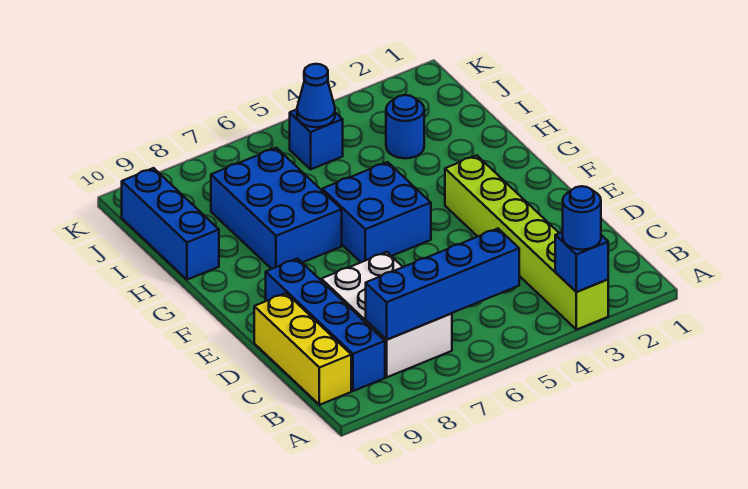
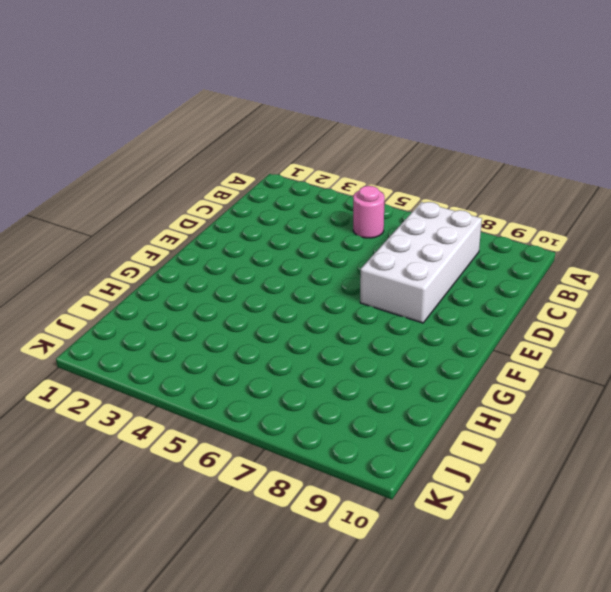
pink round brick B5 level 1 -> none
white brick B7:E8 level 1 -> white brick B7:D8 level 1
none -> lime brick A3:F3 level 1
none -> blue brick B9:E9 level 1
none -> yellow brick B10:D10 level 1

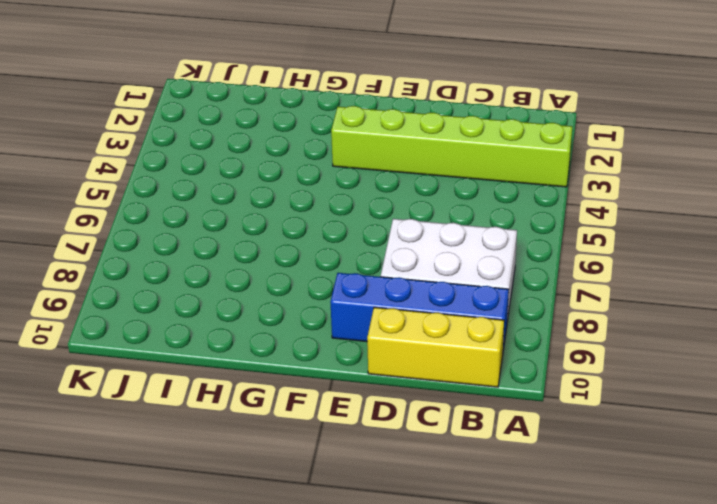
none -> blue brick F5:G6 level 1
none -> blue brick G7:I8 level 1
none -> blue brick H10:J10 level 1

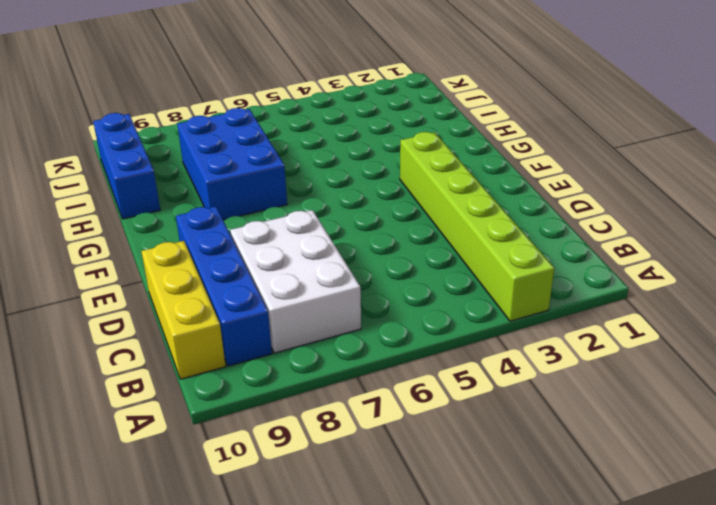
none -> blue brick F5:G6 level 1
none -> blue round brick I3 level 1
none -> blue brick J5 level 1

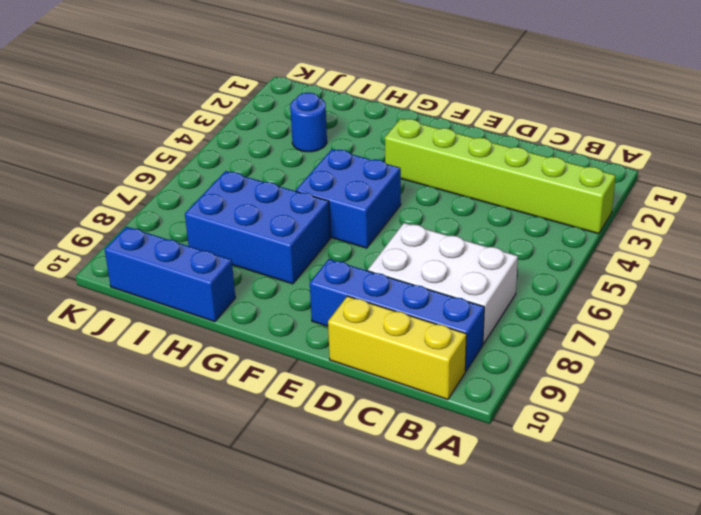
none -> blue brick J5 level 1
none -> blue brick A3 level 2
none -> blue brick B5:B8 level 2

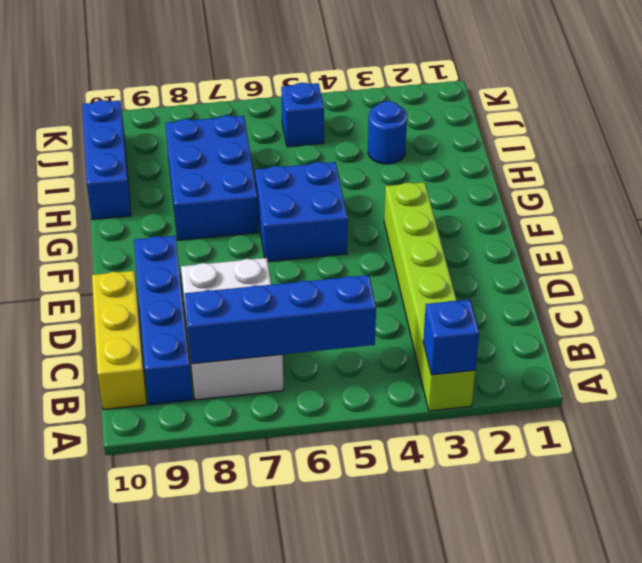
none -> blue cone J5 level 2
none -> blue round brick A3 level 3

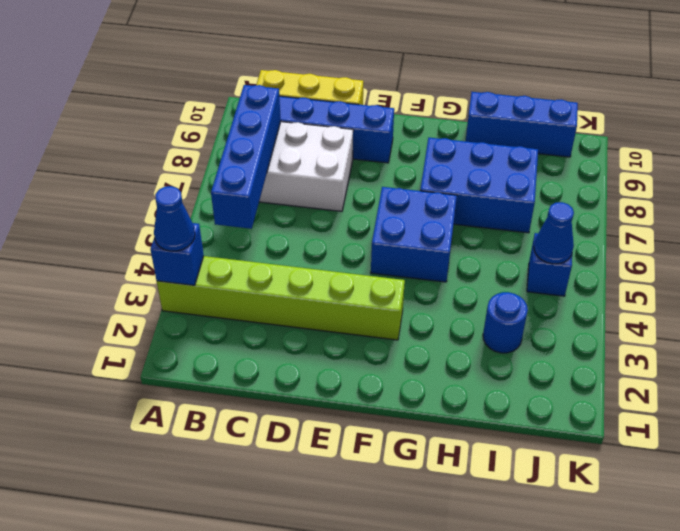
blue cone A3 level 3 -> blue round brick A3 level 3

